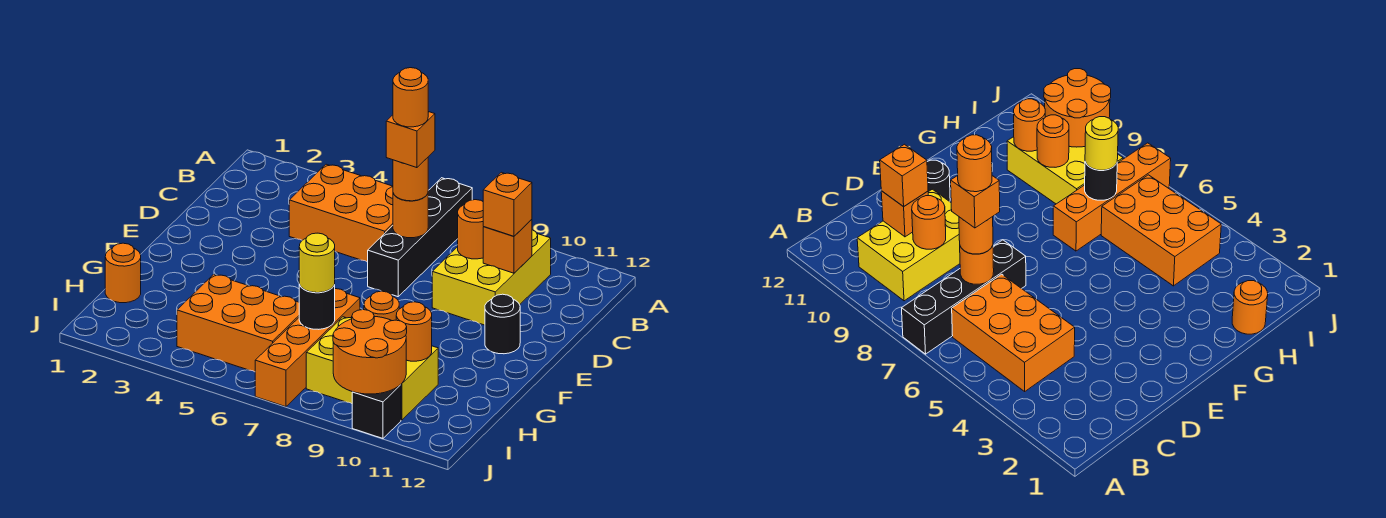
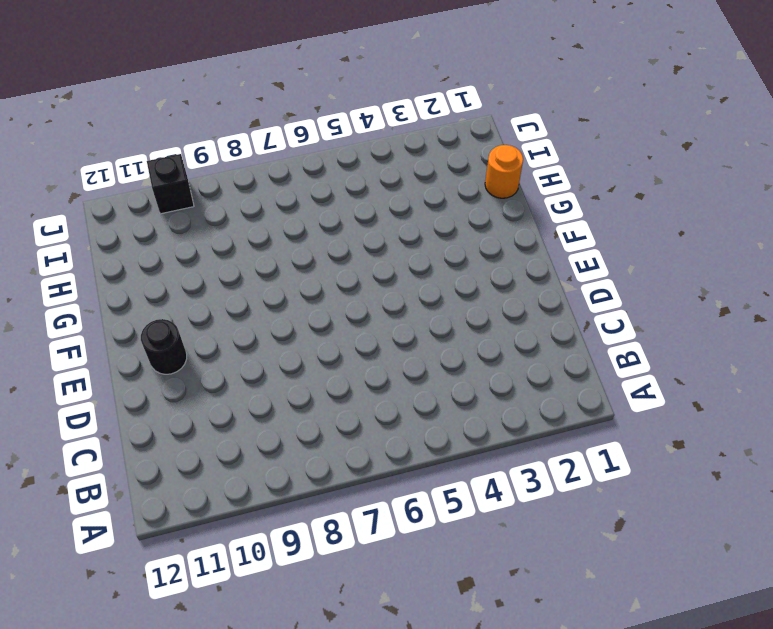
none -> black brick A7:D7 level 1
none -> orange brick B4:C6 level 1
none -> yellow brick B9:D10 level 1

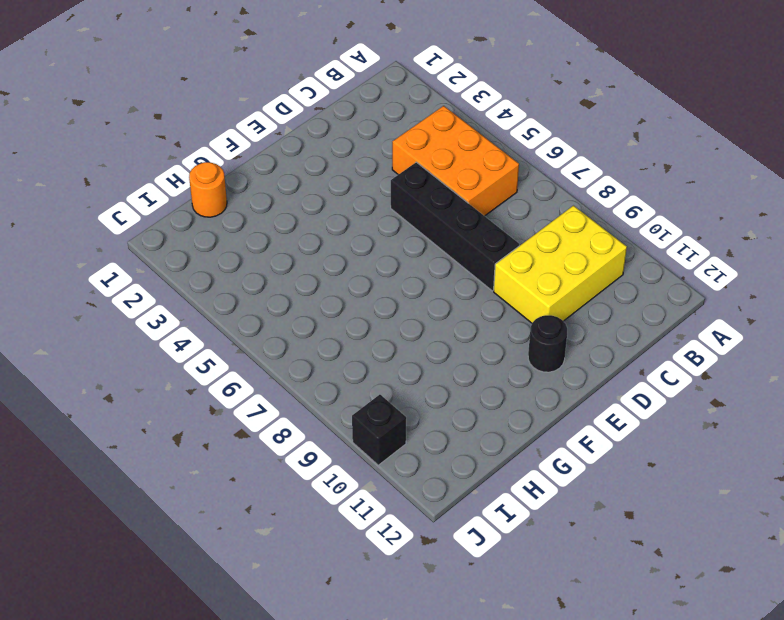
black brick D5:D8 level 1 -> black brick A7:D7 level 1
none -> orange brick G7:J7 level 1
none -> orange brick H4:I6 level 1
none -> yellow brick H8:I10 level 1

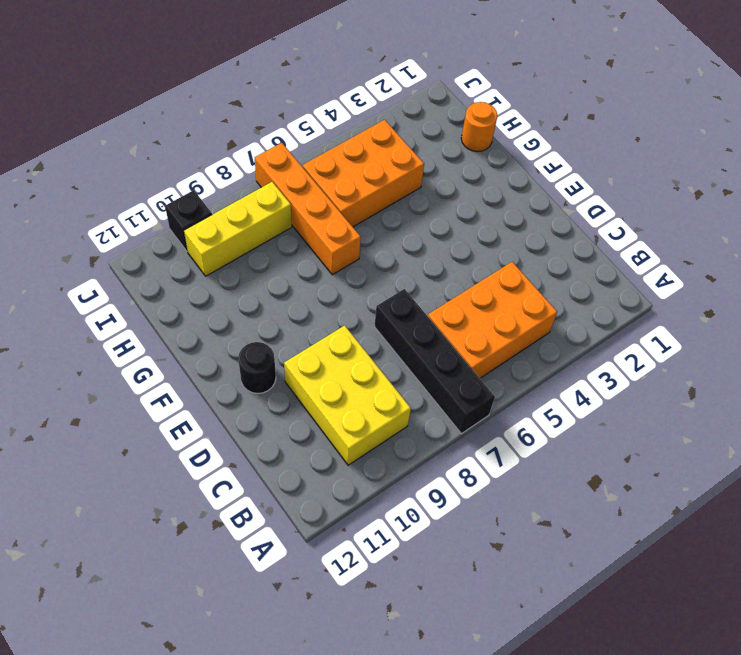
yellow brick I8:I10 level 1 -> yellow brick H8:I10 level 1
none -> orange round brick C7 level 2
none -> orange round brick C9 level 2
none -> orange brick C10 level 2

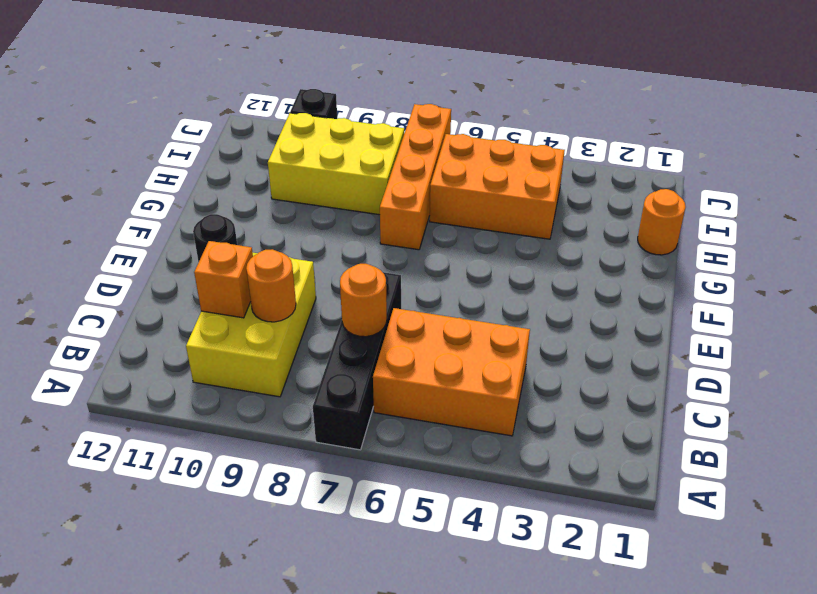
none -> black round brick H7 level 2
none -> orange round brick H9 level 2
none -> orange round brick H10 level 2

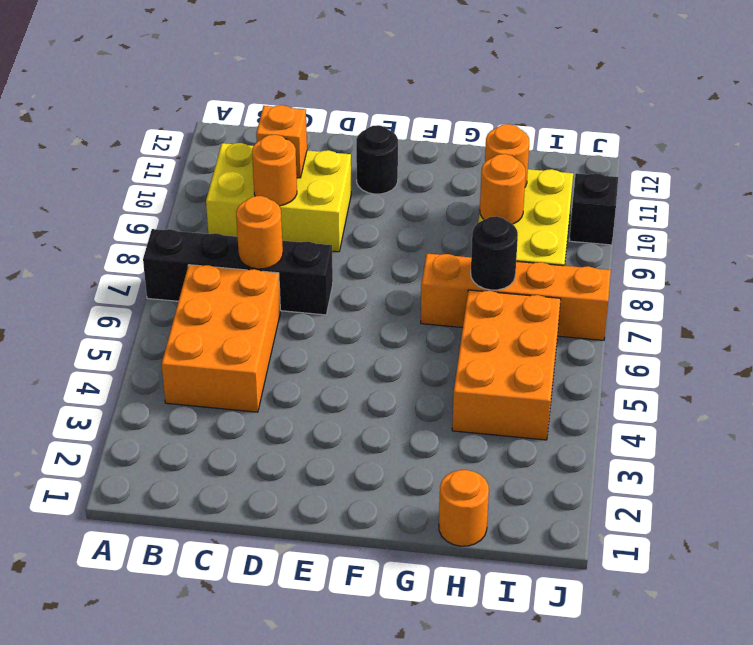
none -> orange round brick I9:J10 level 2
none -> orange round brick C7 level 3
none -> orange brick C10 level 3

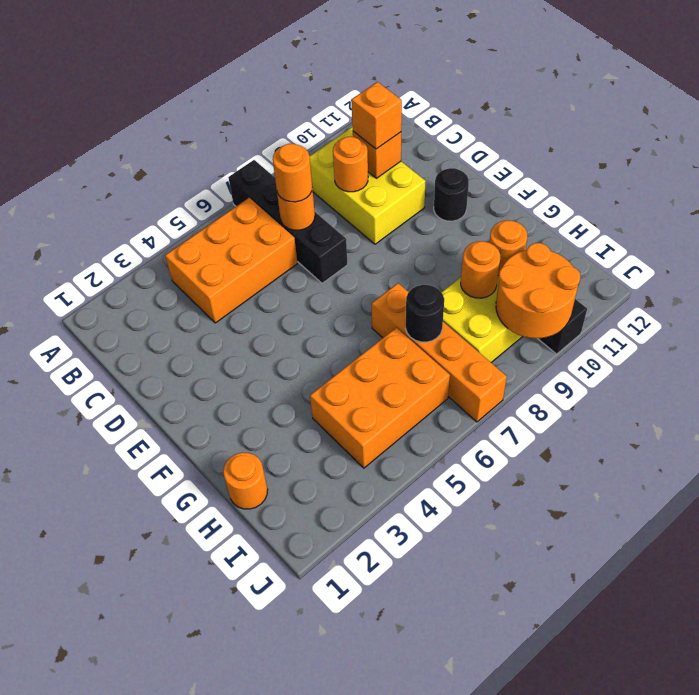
none -> yellow round brick H7 level 3
none -> orange brick C7 level 4
none -> orange round brick C7 level 5

